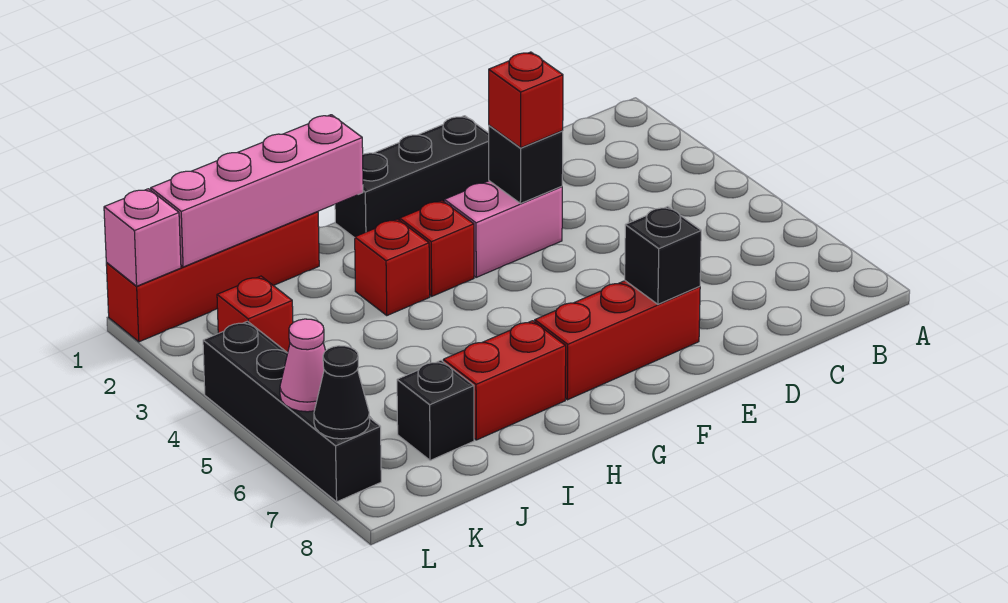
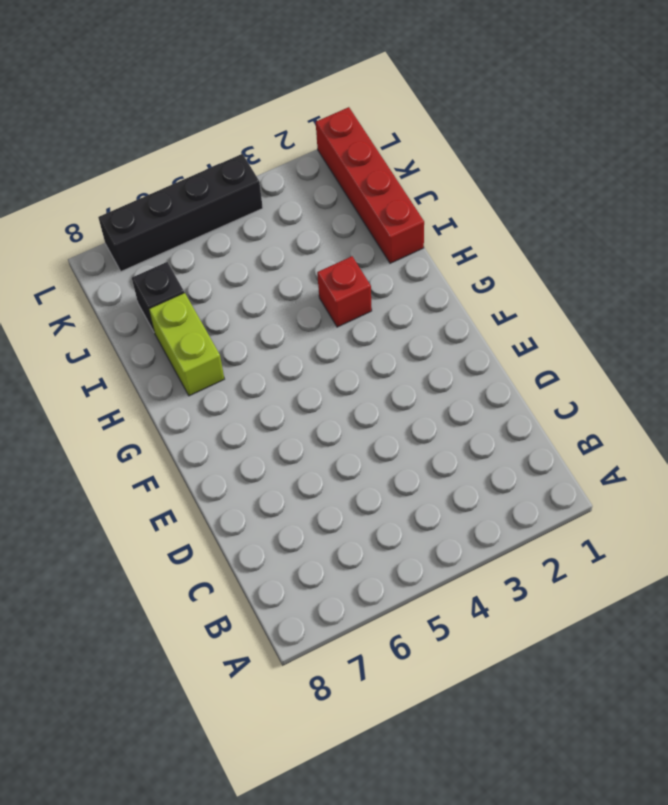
lime brick H7:I7 level 1 -> red brick H7:I7 level 1
none -> black brick E1:G1 level 1
none -> pink brick E3:F3 level 1
none -> red brick E7:G7 level 1

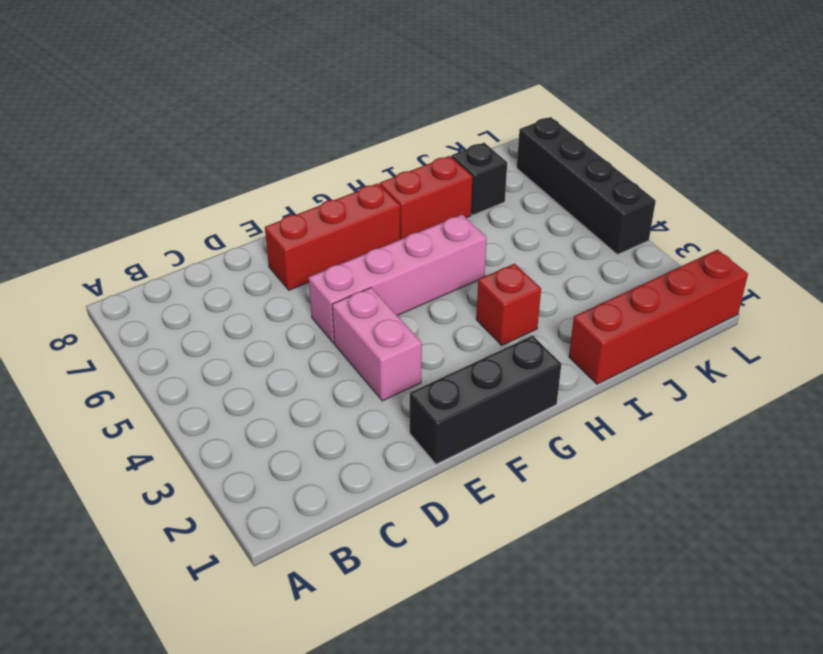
pink brick E3:E4 level 1 -> pink brick E3:F3 level 1
pink brick E5:H5 level 1 -> pink brick H1:K1 level 2
none -> red brick G3 level 1
none -> red brick K3 level 1
none -> black brick E3 level 2

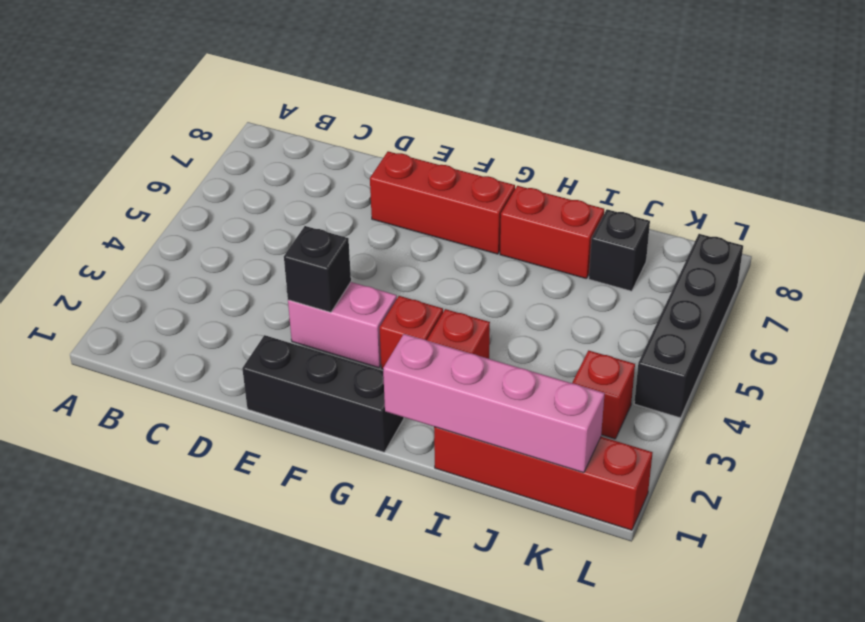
none -> black brick E7 level 2
none -> pink brick L1 level 2
none -> pink cone L6 level 2

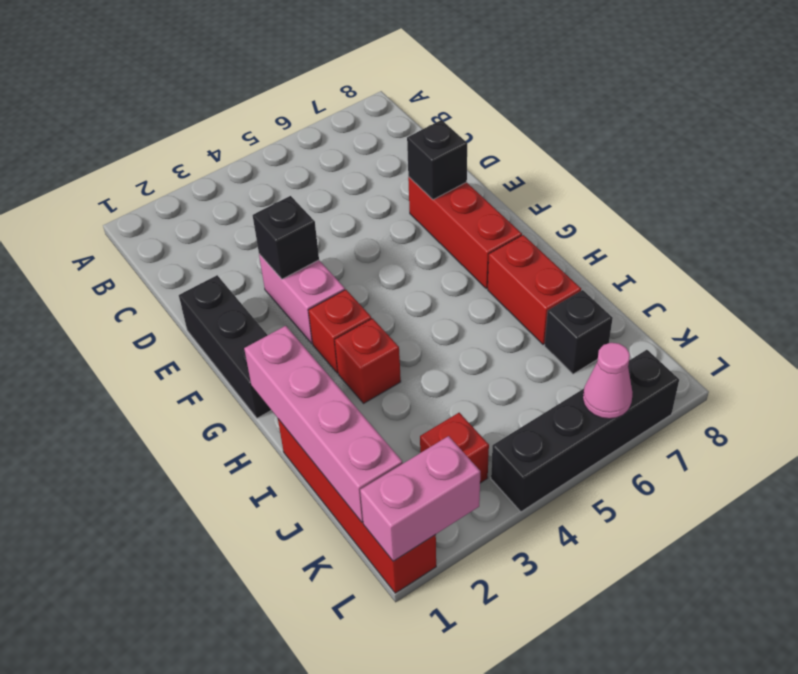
pink brick L1:L2 level 2 -> pink brick L1 level 2
none -> black cone L7 level 2
none -> red brick E3 level 3

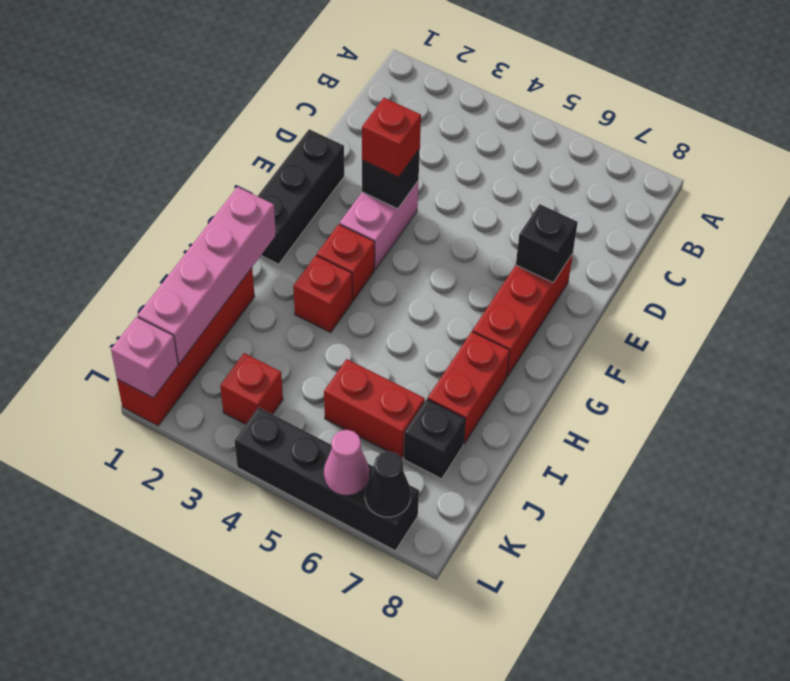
red brick J5:J6 level 1 -> none

